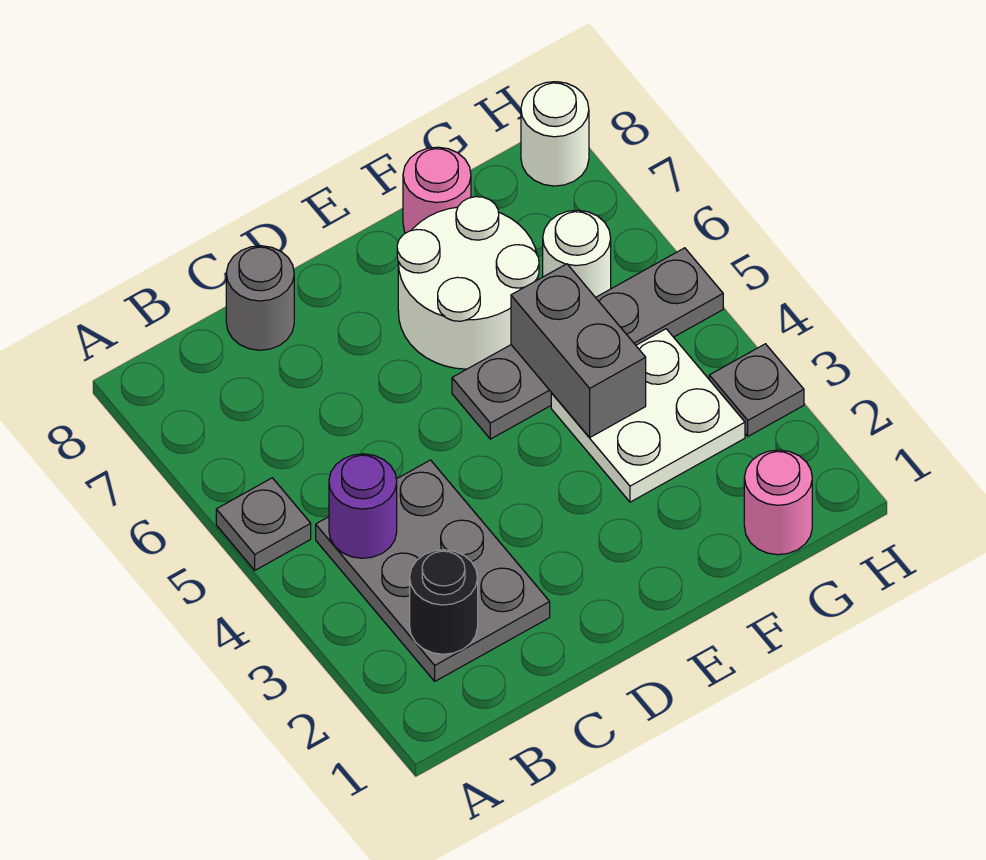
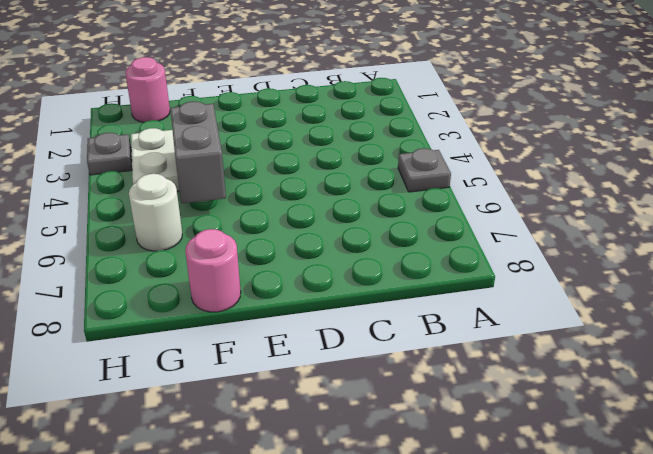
none -> grey plate B2:C4 level 1
none -> grey round brick C8 level 1
none -> grey plate E5:H5 level 1

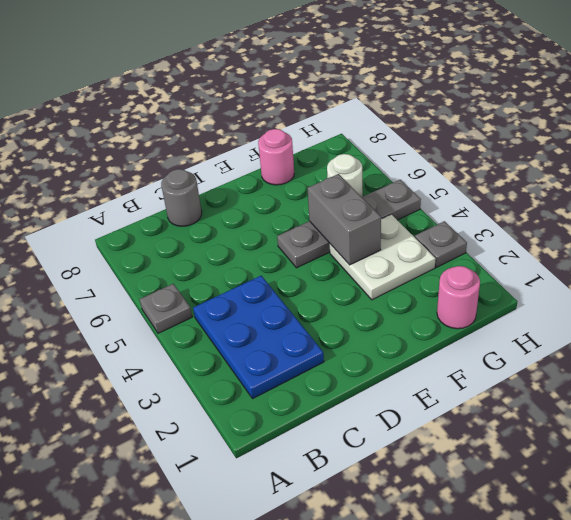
blue plate B2:C4 level 1 -> grey plate B2:C4 level 1
none -> white round brick E6:F7 level 1
none -> white round brick H8 level 1
none -> black round brick B2 level 2

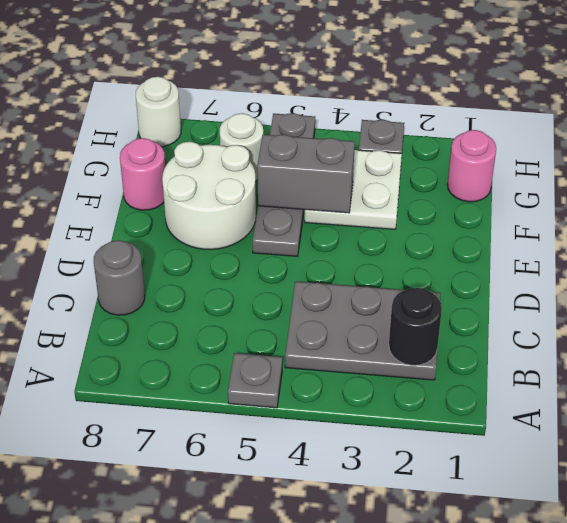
none -> purple round brick B4 level 2

